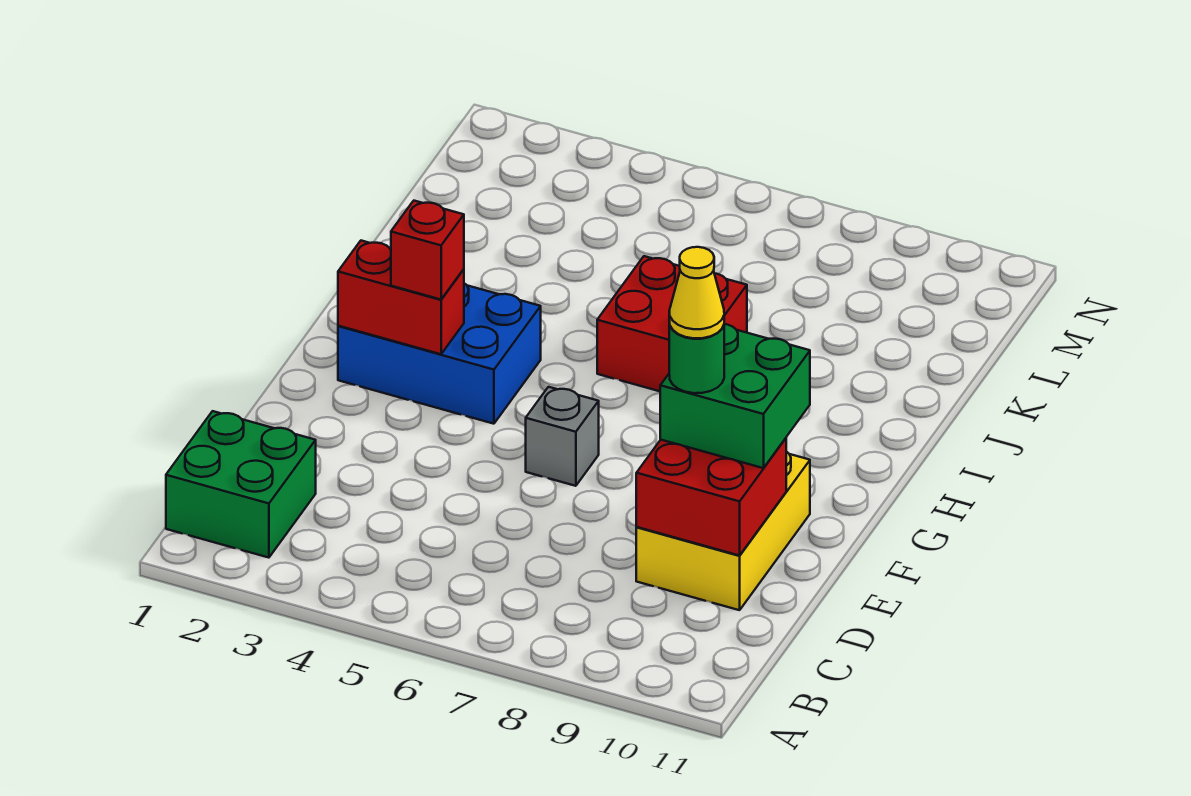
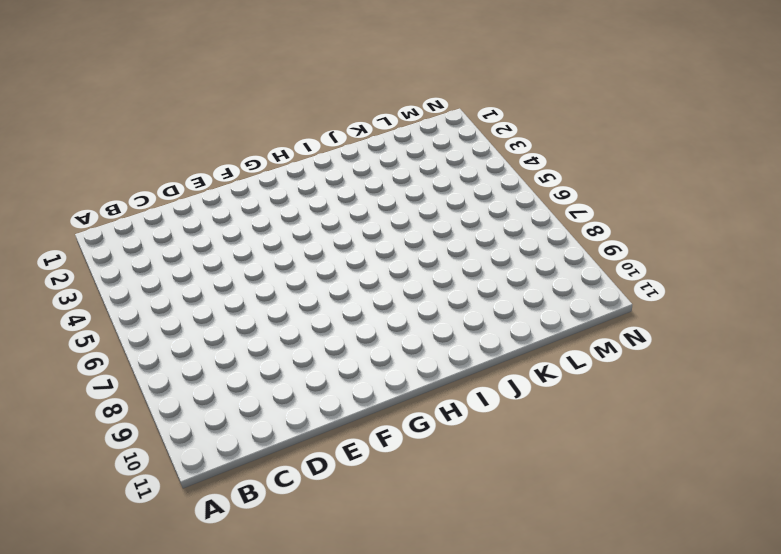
none -> green brick B1:C2 level 1
none -> yellow brick D9:F10 level 1

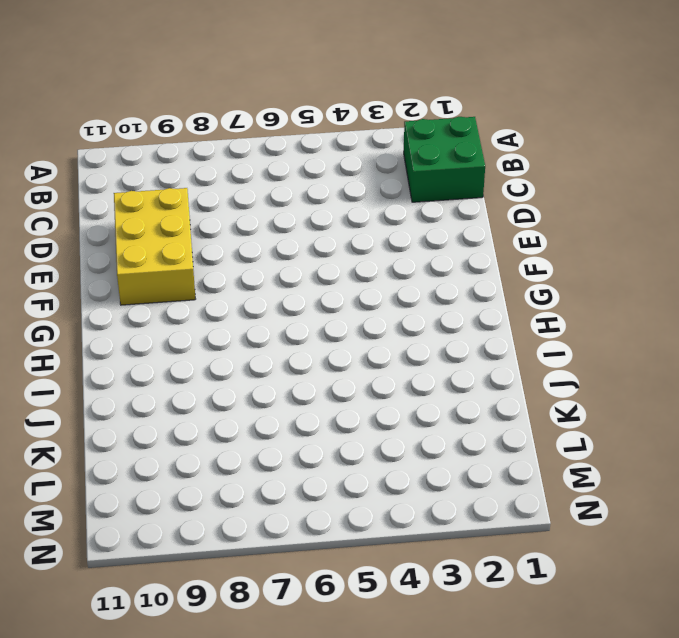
none -> grey brick F6 level 1
none -> blue brick G2:H4 level 1

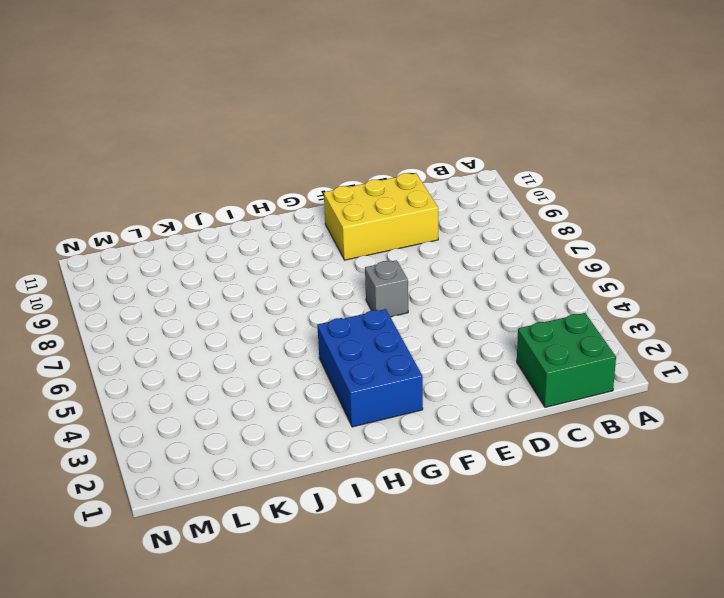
none -> red brick I6:J7 level 1
none -> red brick D9:E10 level 2

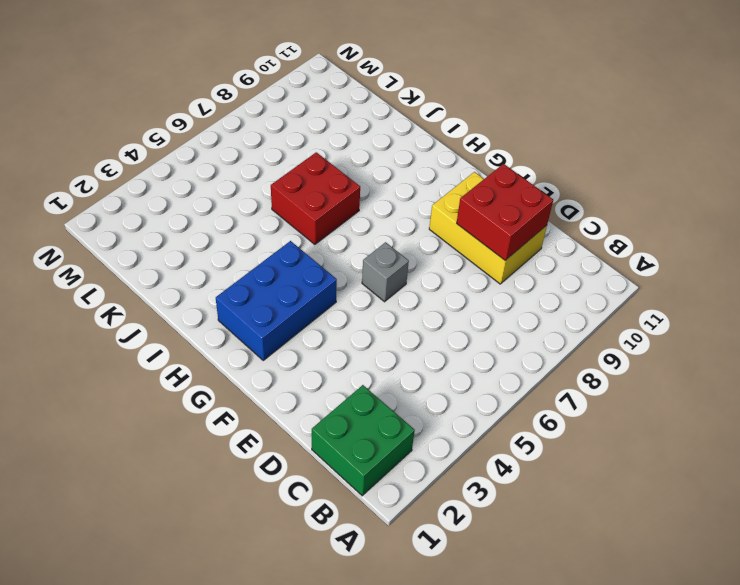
none -> red brick G2:G3 level 2
none -> green brick E9:F10 level 3

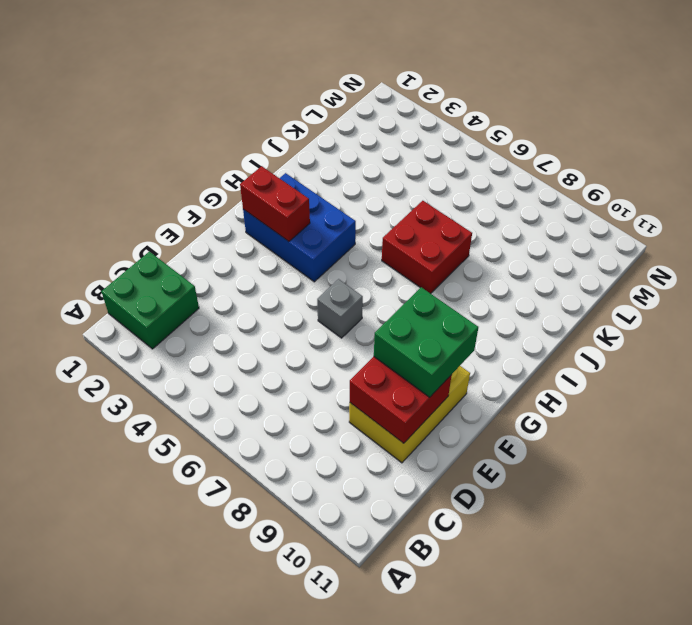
none -> red brick G3 level 3
none -> green round brick E9 level 4

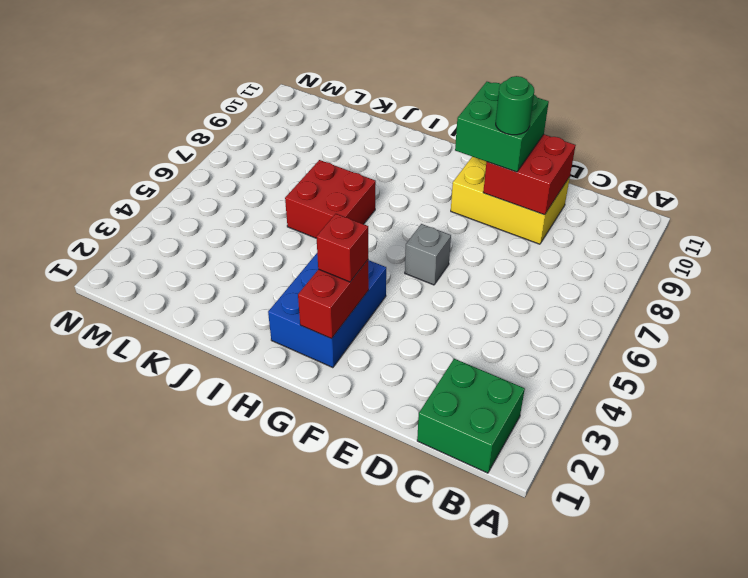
none -> yellow cone E9 level 5

